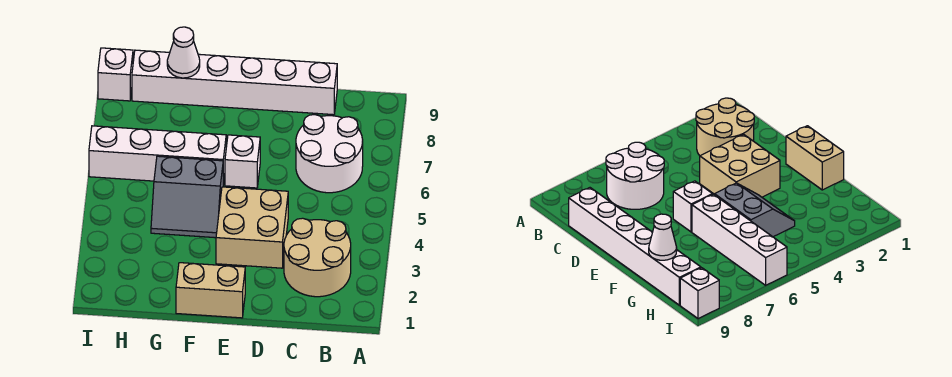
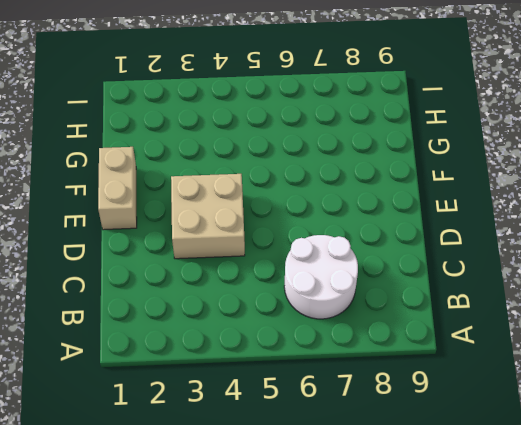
none -> tan round brick B2:C3 level 1
none -> white brick C9:H9 level 1

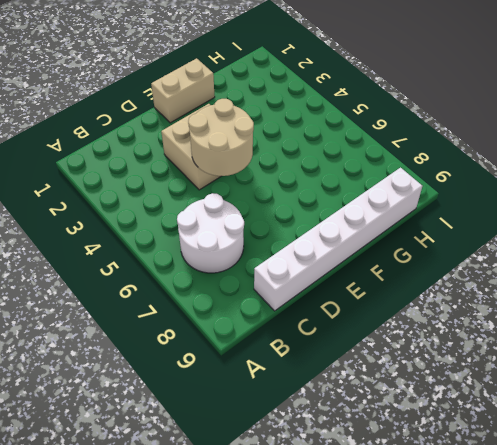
tan round brick D4:E5 level 2 -> tan round brick B2:C3 level 1
none -> white brick E6 level 1
none -> grey slope F4:G5 level 1 top 5

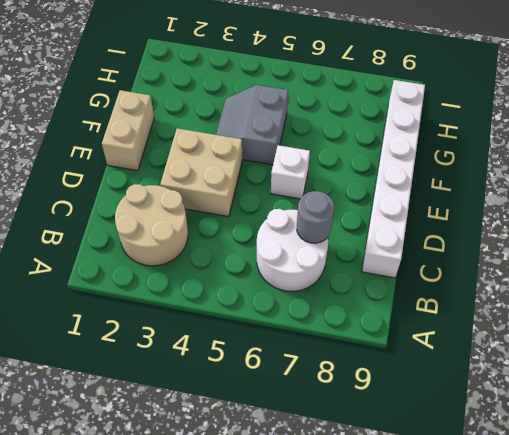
grey round brick C7 level 2 -> none
none -> white brick F6:I6 level 1
none -> white brick I9 level 1

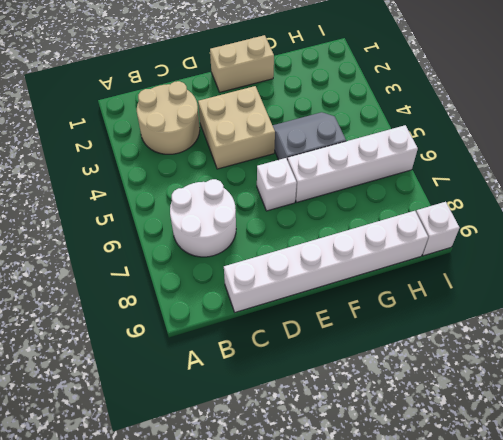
none -> white cone G9 level 2

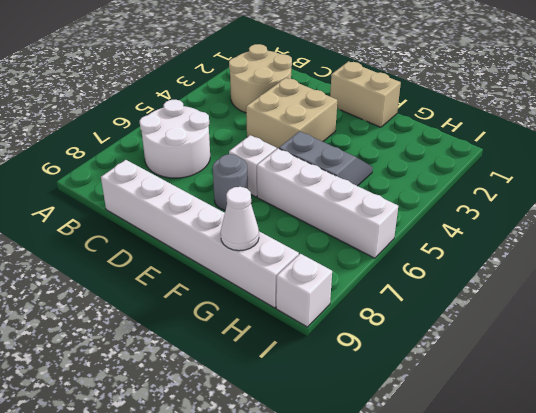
grey round brick E7 level 1 -> none

